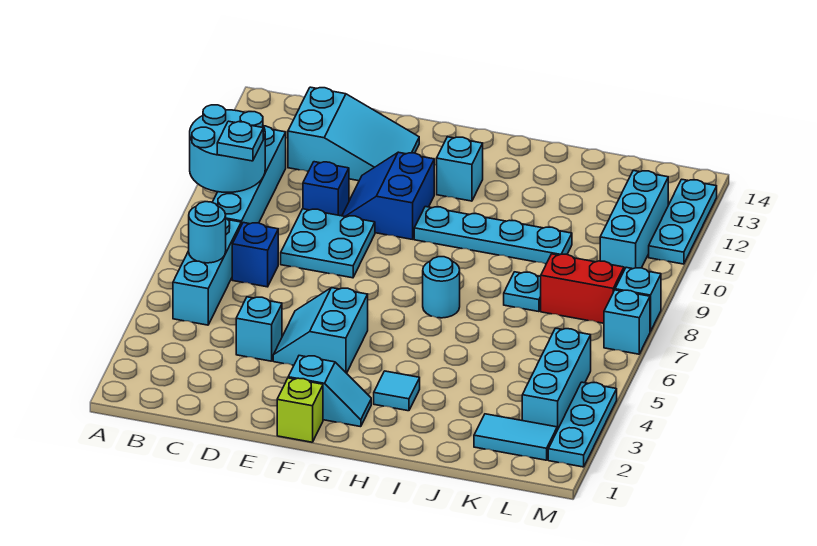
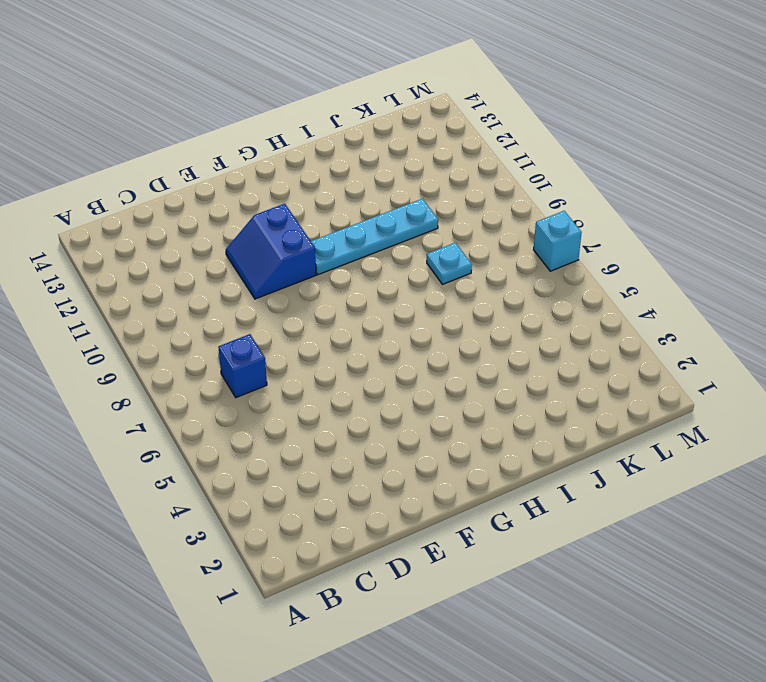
none -> cyan brick B5:B7 level 1
none -> cyan brick B8:B11 level 1
none -> cyan slope C12:E13 level 1 top C

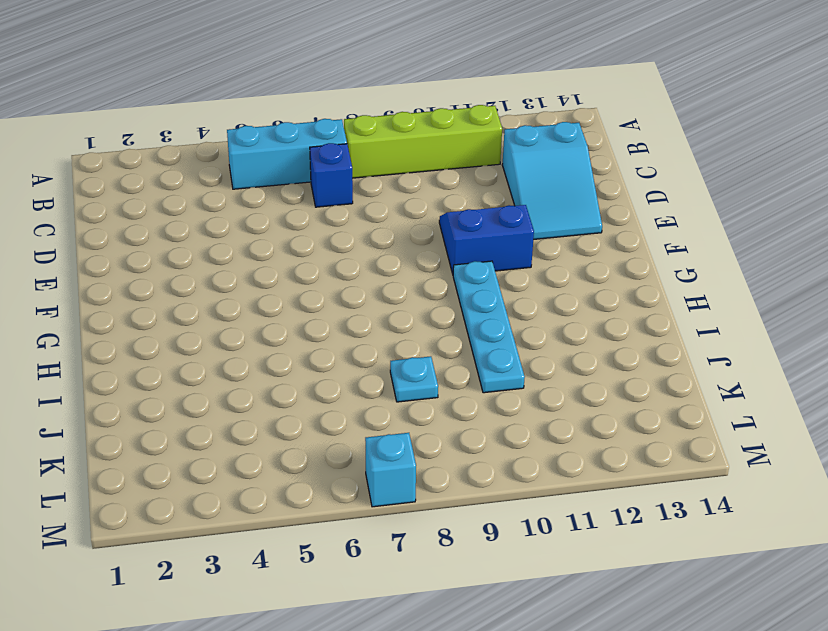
lime brick B8:B11 level 1 -> cyan brick B8:B11 level 1
none -> cyan brick D4 level 1
none -> cyan plate D8:E9 level 1
none -> blue brick D10 level 1

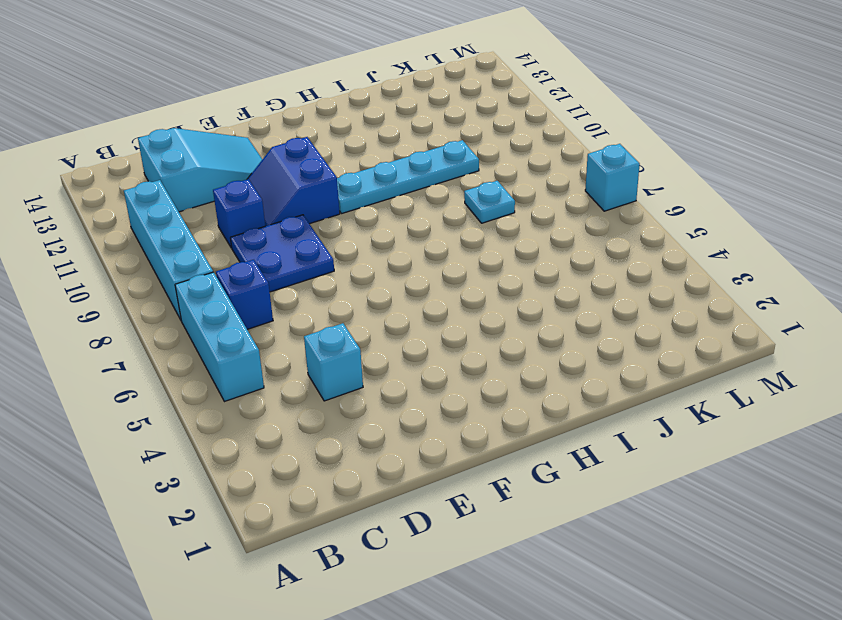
blue plate D8:E9 level 1 -> cyan plate D8:E9 level 1
none -> cyan slope E4:F5 level 1 top F
none -> lime brick F1 level 1
none -> cyan slope F2:G2 level 1 top F

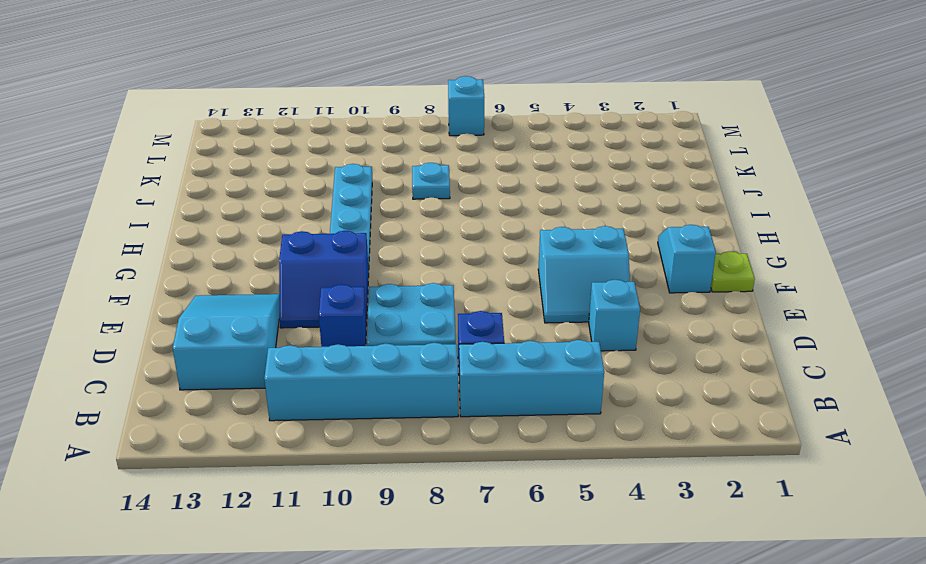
lime plate F1 level 1 -> lime brick F1 level 1
none -> cyan brick G12 level 1
none -> cyan tile H3 level 1
none -> cyan round brick H7 level 1

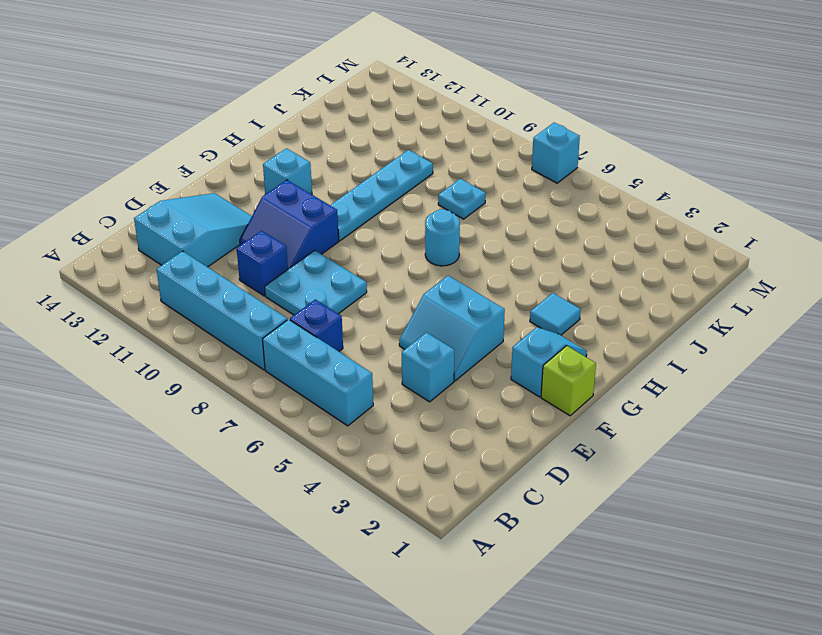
none -> cyan tile K2:L2 level 1
none -> red brick K8:L8 level 1
none -> cyan brick L3:L5 level 1

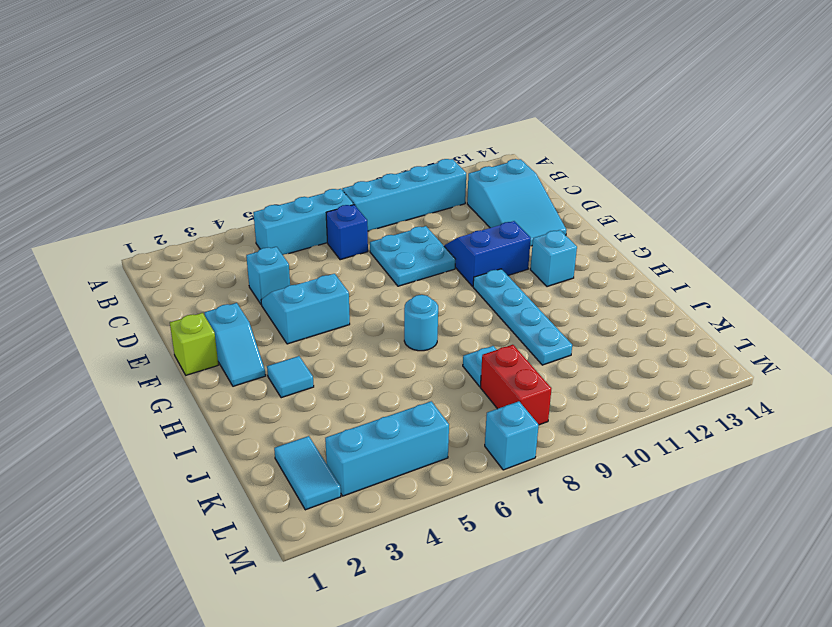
none -> blue brick D10 level 1
none -> cyan brick L10:L12 level 1
none -> cyan plate M2:M4 level 1

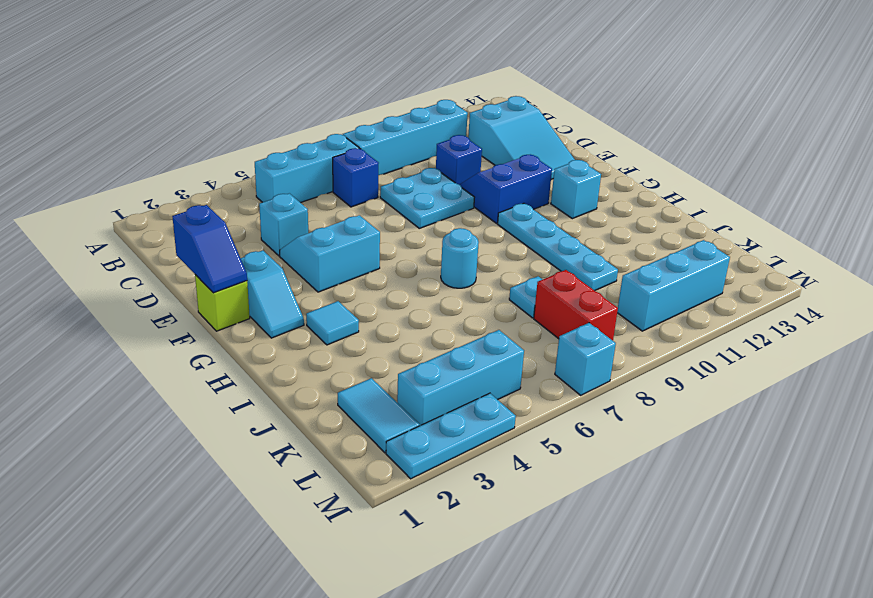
blue slope E1:F1 level 2 top E -> none
none -> cyan brick M8 level 1
none -> cyan plate M11:M13 level 1
none -> cyan round brick A9:B10 level 2

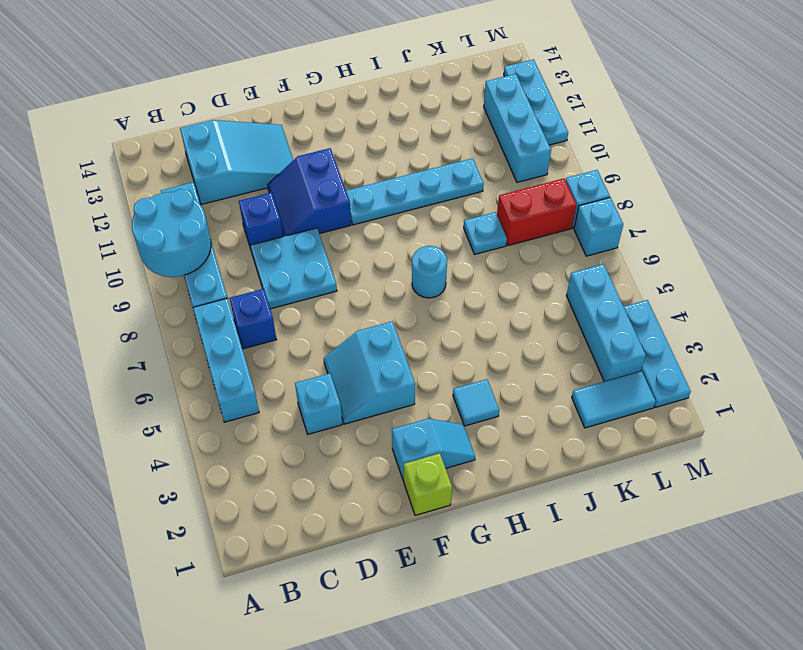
none -> cyan brick G12 level 1
none -> cyan round brick B6 level 2
none -> cyan plate B9 level 3

